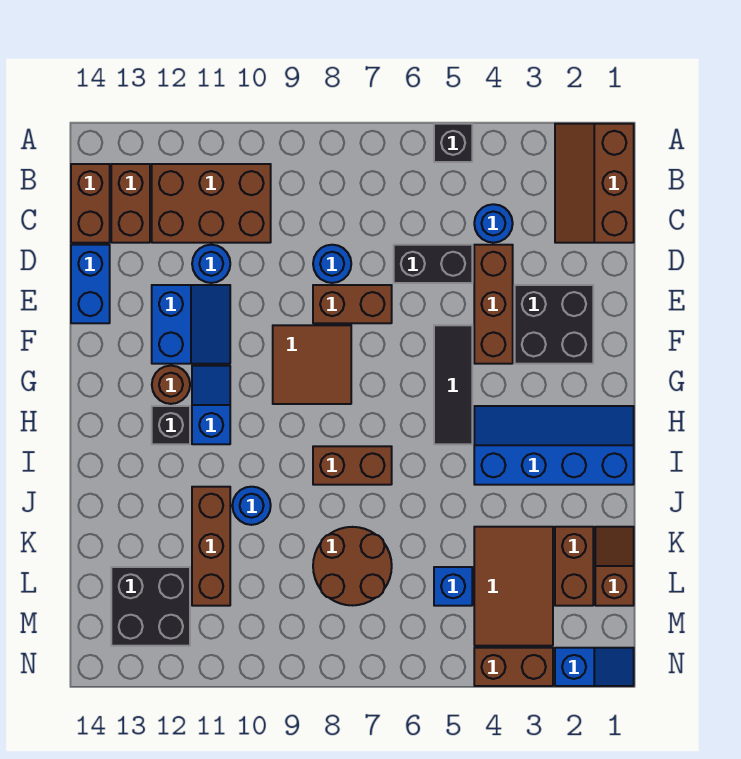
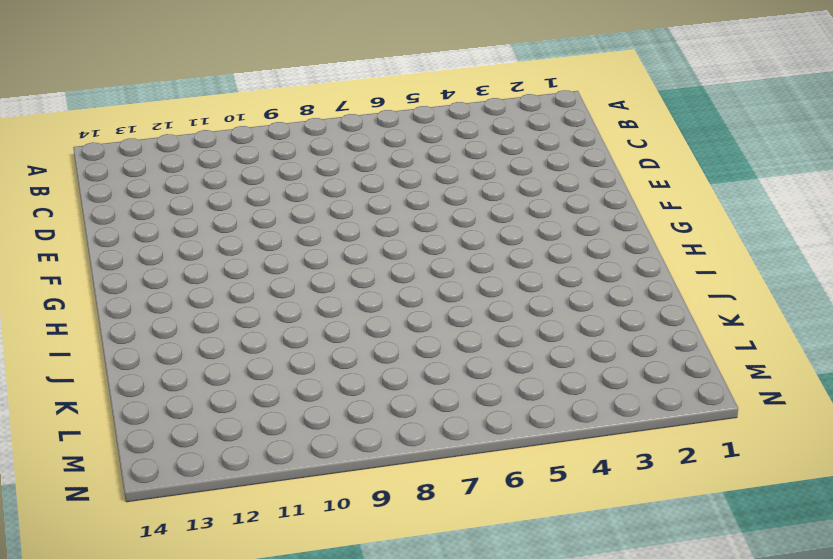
none -> brown slope A1:C2 level 1 top 1
none -> black brick A5 level 1
none -> brown brick B10:C12 level 1
none -> brown brick B13:C13 level 1

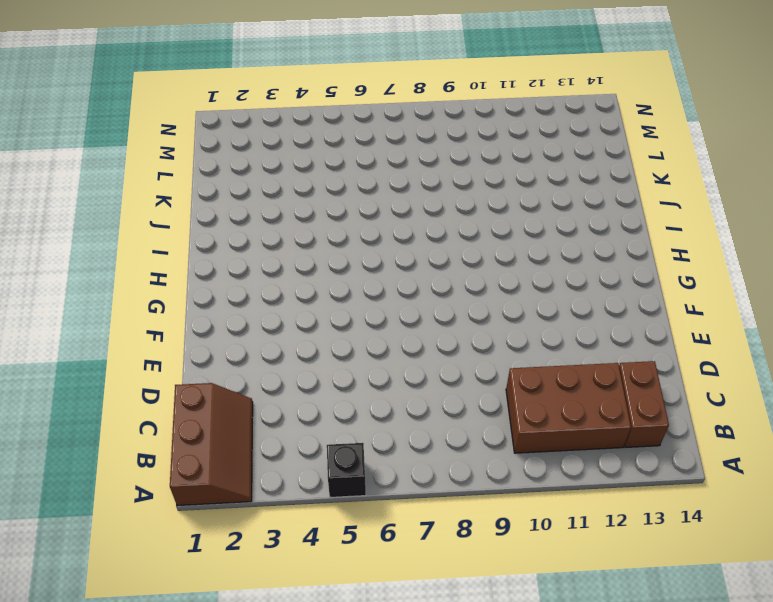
none -> brown brick B14:C14 level 1
none -> blue round brick C4 level 1
none -> brown brick D4:F4 level 1
none -> black brick D5:D6 level 1

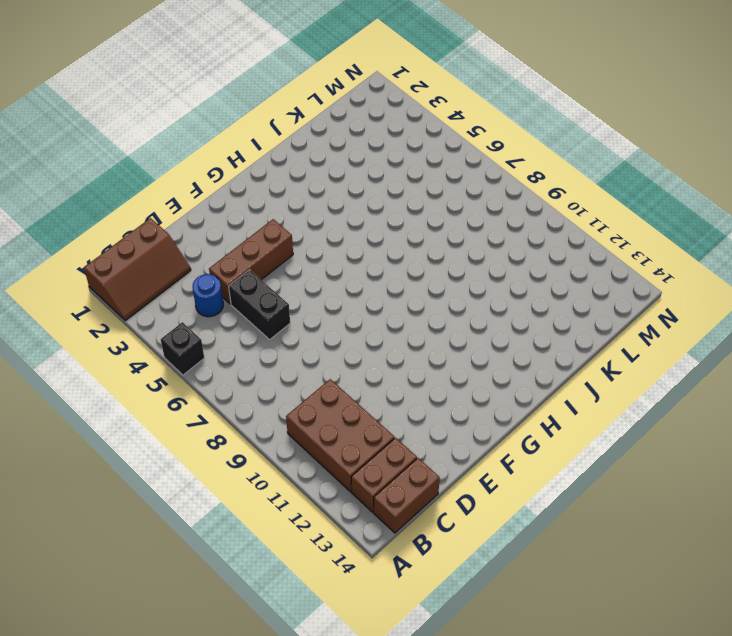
none -> blue round brick D8 level 1
none -> blue round brick D11 level 1
none -> blue brick D14:E14 level 1
none -> black brick E2:F3 level 1

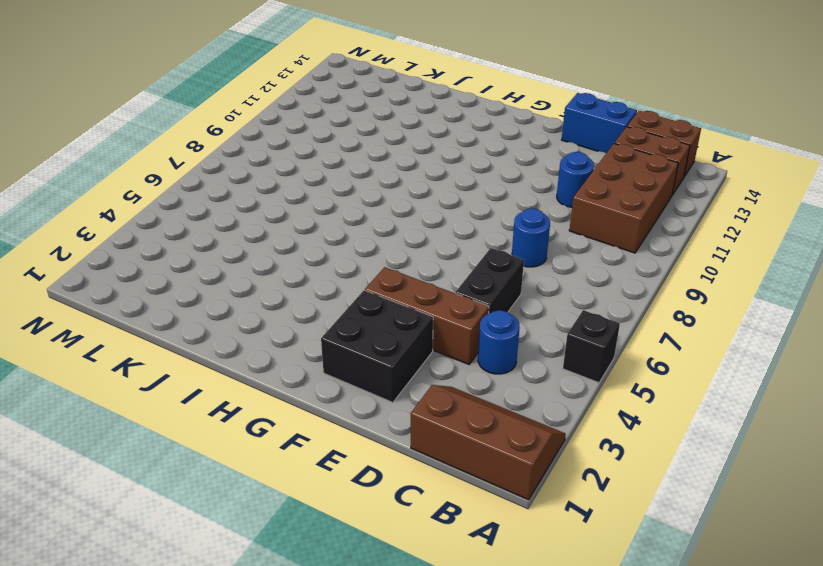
none -> brown brick E7:E8 level 1
none -> blue slope E11:F12 level 1 top 12
none -> black tile F5:H5 level 1
none -> brown tile F8:G9 level 1

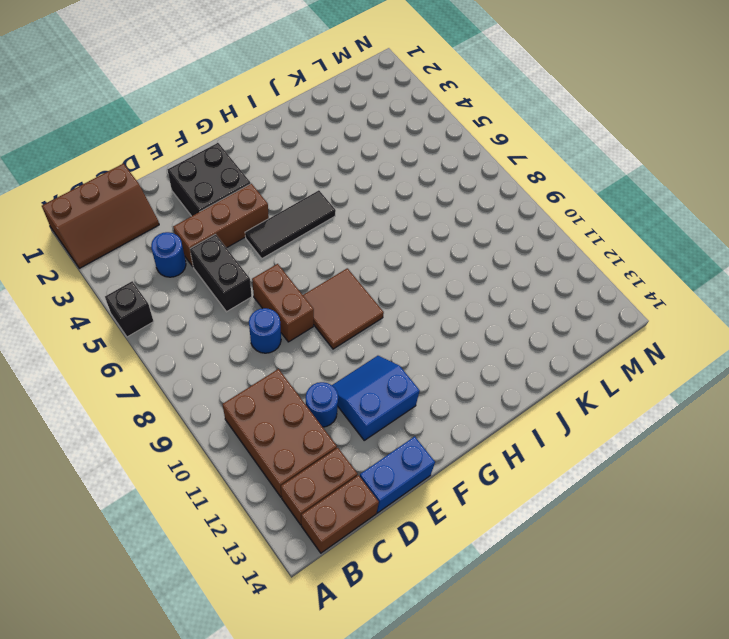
none -> blue slope G11:H11 level 1 top H
none -> brown round brick G12 level 1
none -> blue slope H1:I4 level 1 top I
none -> black brick H12 level 1

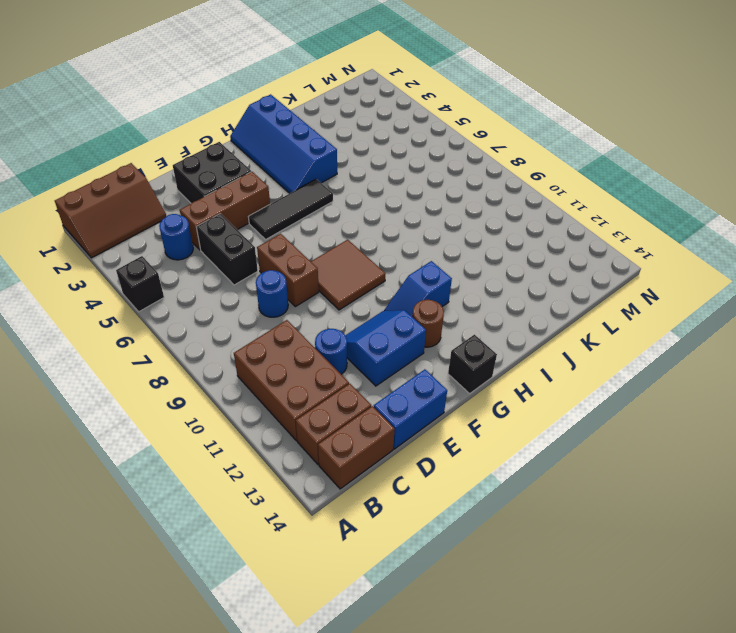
black brick G14 level 1 -> black brick H12 level 1
none -> brown brick I7:I8 level 1
none -> blue round brick J10 level 1
none -> brown brick J11:L11 level 1
none -> brown slope K1:L1 level 1 top L

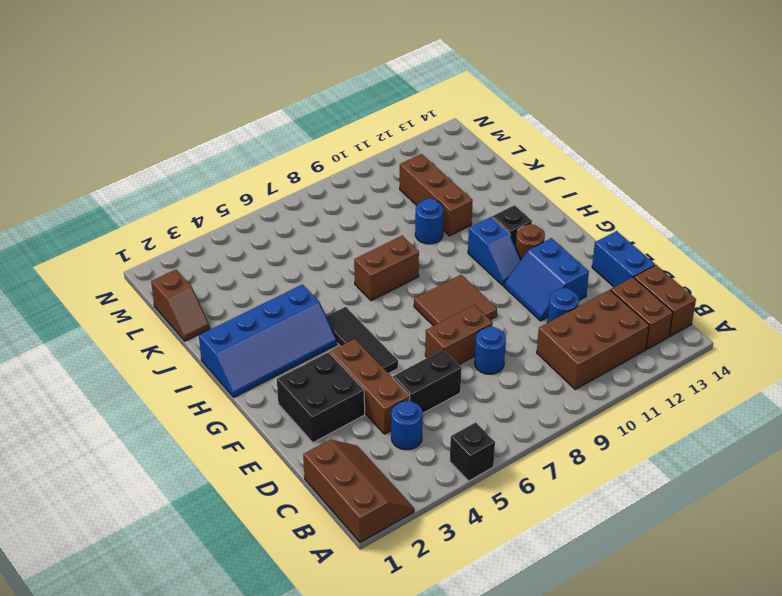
none -> brown brick K2:L2 level 1
none -> brown tile K3:M4 level 1
none -> brown round brick K7:L8 level 1
none -> blue brick L5 level 1

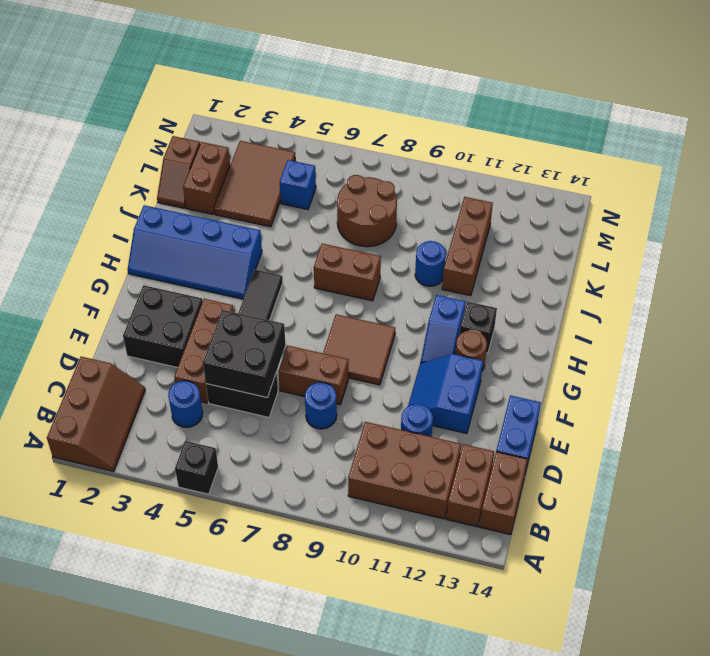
black brick D5:E6 level 2 -> black brick L12:M13 level 1
none -> blue slope N1:N2 level 1 top 2
none -> brown brick N3:N4 level 1

